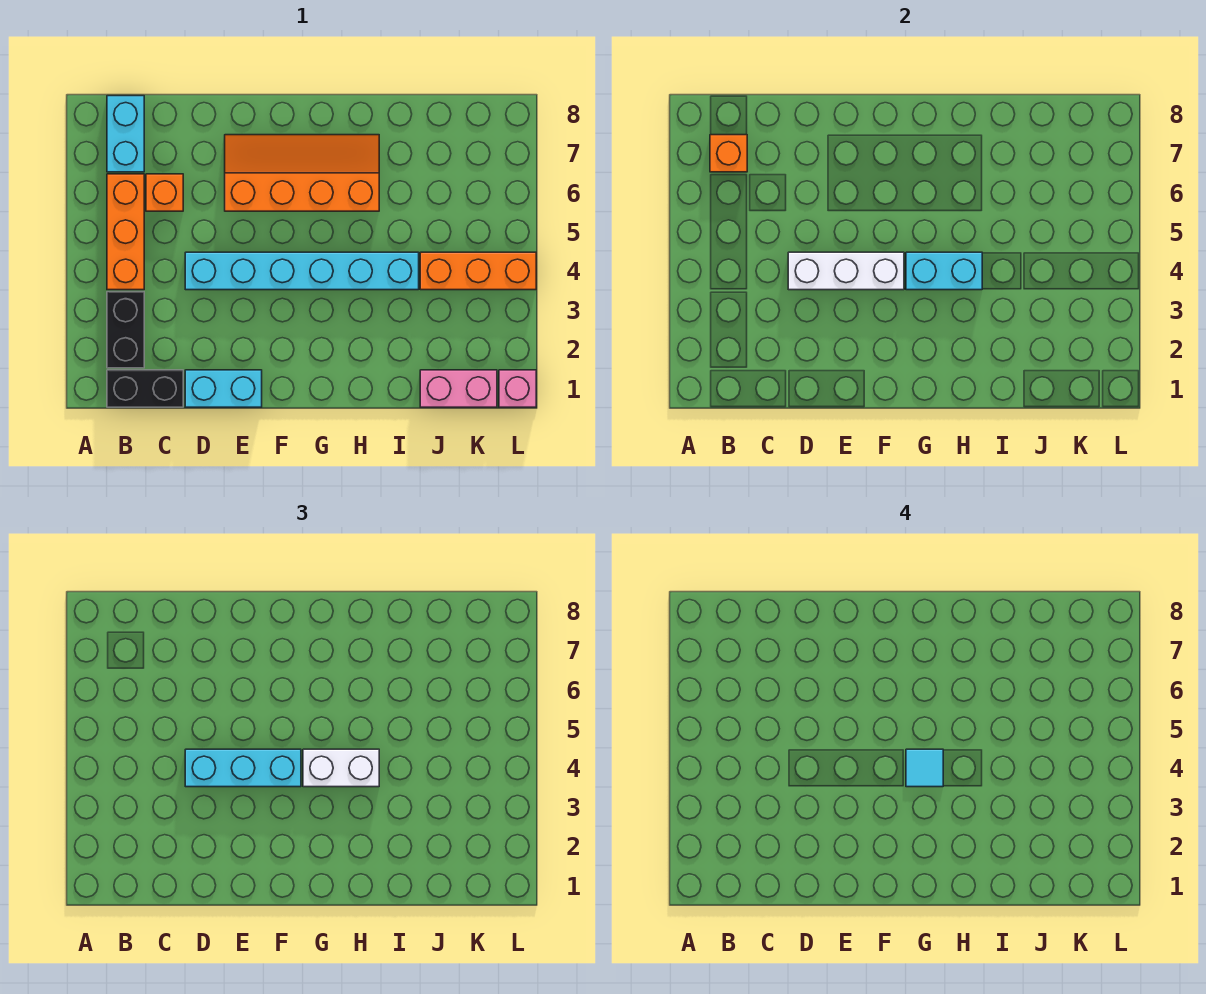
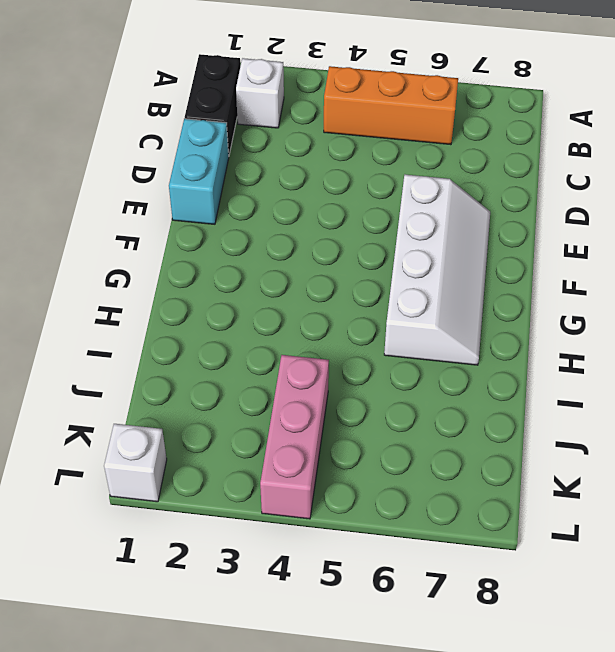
white brick B2 level 1 -> black brick B2:B3 level 1
white slope E6:H7 level 1 top 6 -> orange slope E6:H7 level 1 top 6
pink brick J4:L4 level 1 -> orange brick J4:L4 level 1
white brick L1 level 1 -> pink brick L1 level 1
none -> cyan brick B7:B8 level 1
none -> orange brick C6 level 1
none -> cyan brick D4:I4 level 1

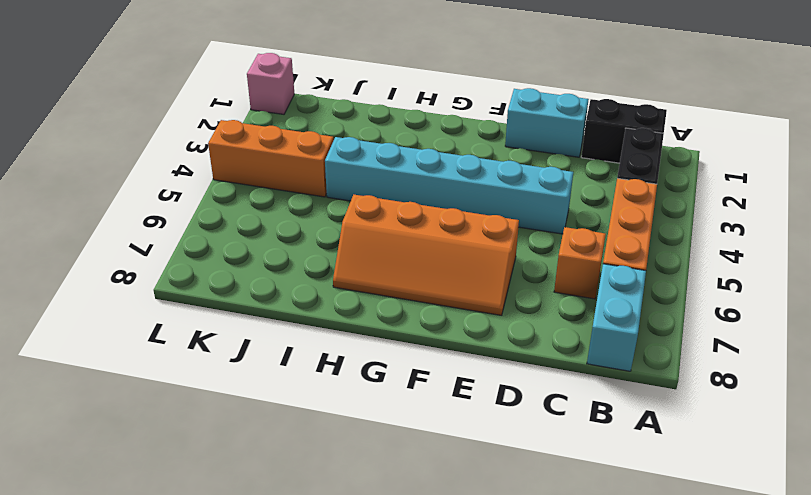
none -> pink brick J1:K1 level 1
none -> orange brick B7 level 2
none -> white brick D4:F4 level 2

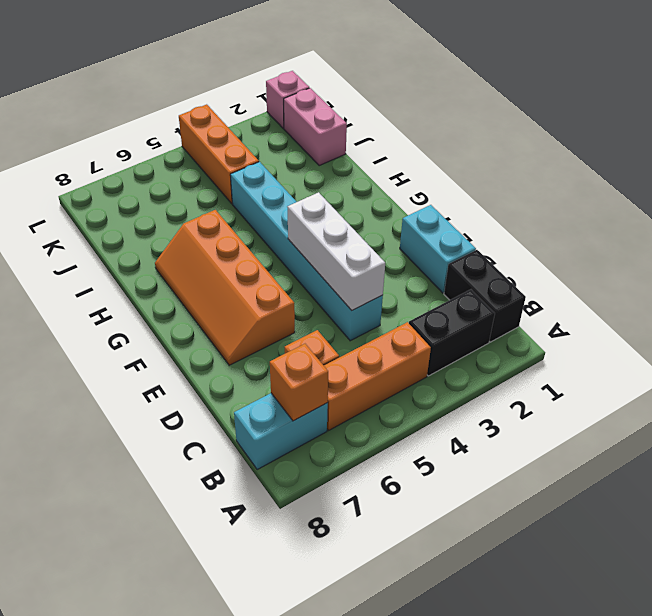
none -> cyan brick G4:H4 level 2
none -> cyan brick D4:F4 level 3
none -> white brick G4:H4 level 3

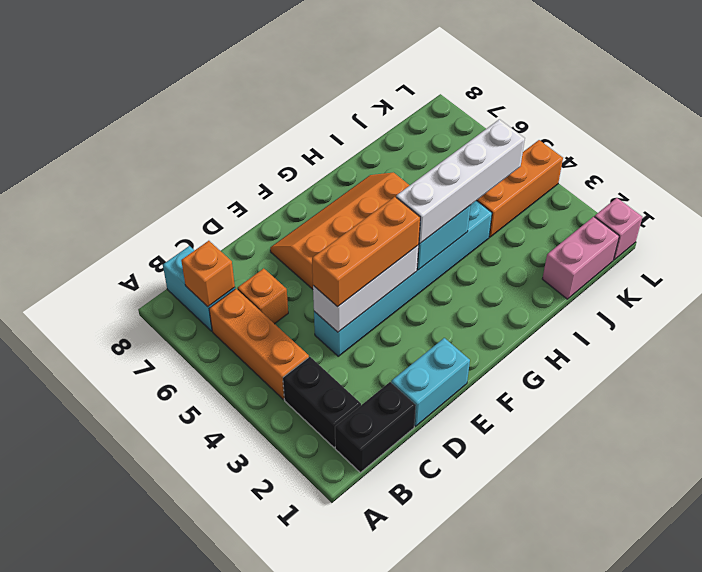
orange brick D4:F4 level 3 -> cyan brick D4:F4 level 3
white brick G4:J4 level 3 -> white brick G4:H4 level 3
none -> cyan tile G4 level 4

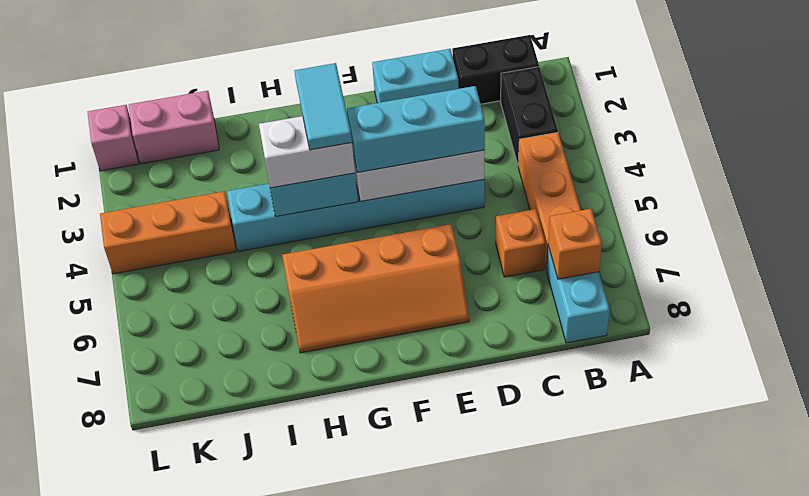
cyan tile G3:G4 level 4 -> cyan tile G4 level 4

